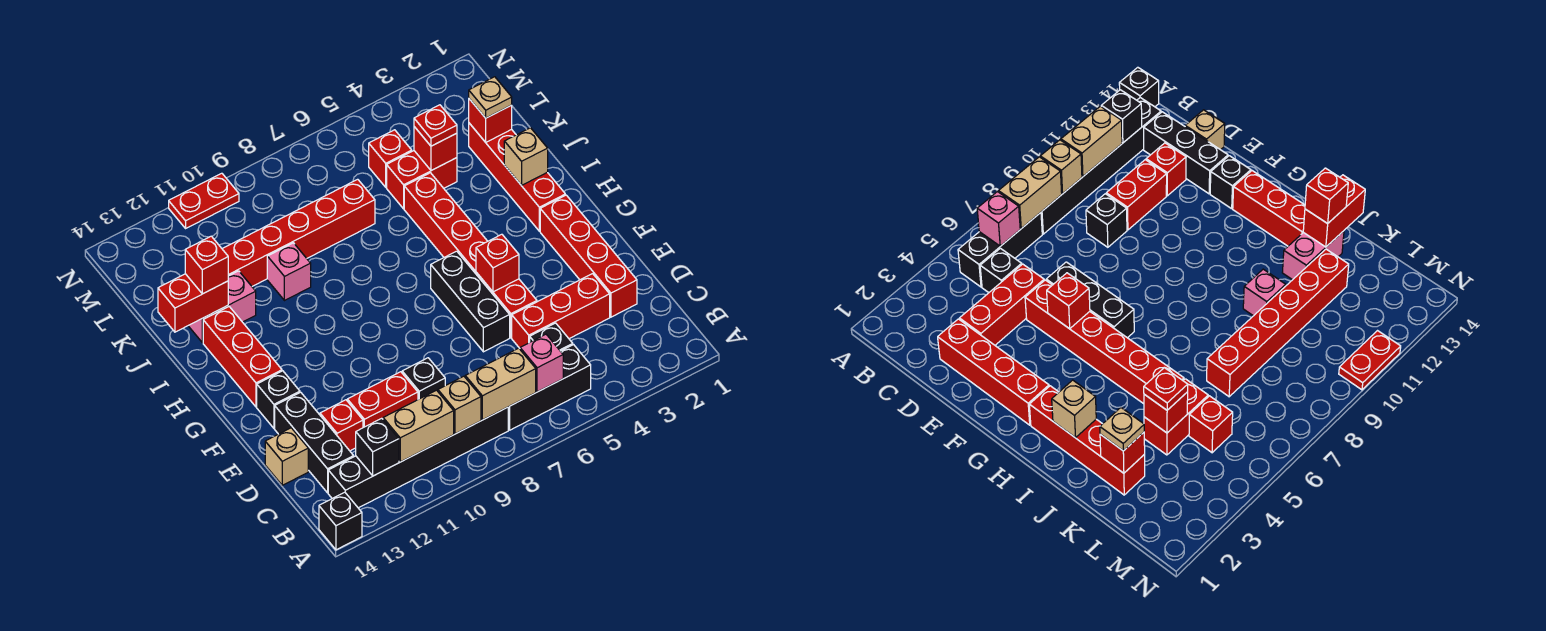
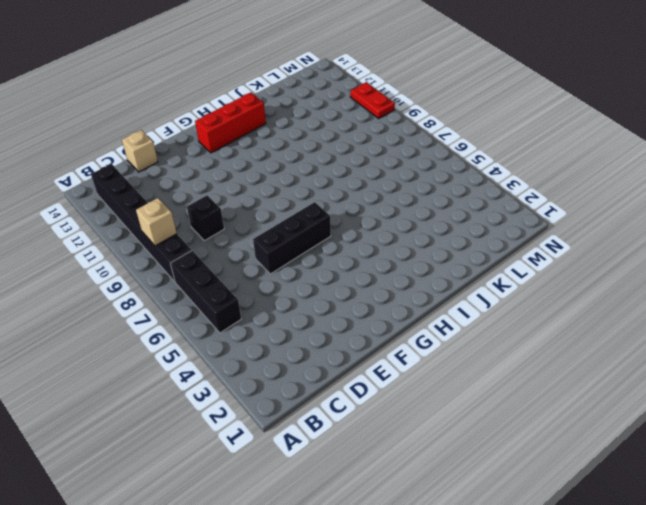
none -> black brick A14 level 1
none -> black brick C5 level 1
none -> black brick C13:E13 level 1
none -> red brick D2:G2 level 1

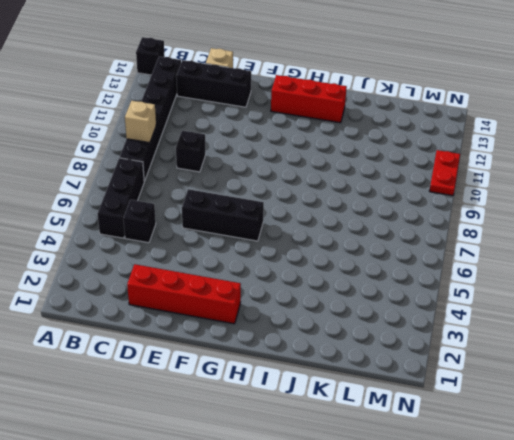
none -> red brick D3:D5 level 1
none -> red brick D10:D11 level 1
none -> red brick D12 level 1
none -> red brick E5:J5 level 1

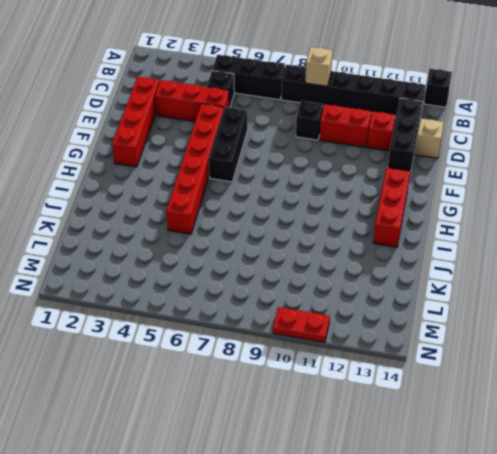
none -> black brick F13 level 1
none -> red brick H2:K2 level 1
none -> pink brick J10 level 1
none -> pink brick J12:J13 level 1

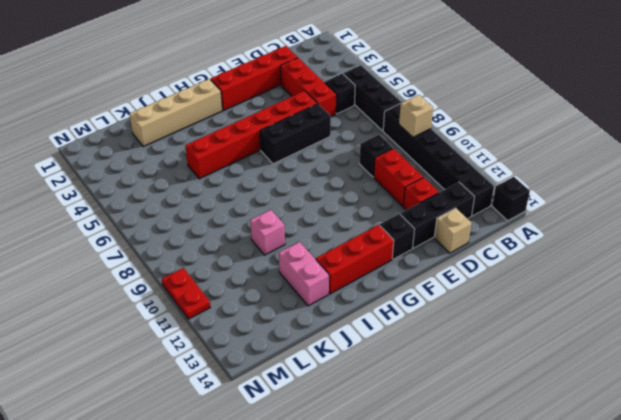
tan brick H2:K2 level 1 -> red brick H2:K2 level 1
none -> red brick K4:K5 level 1
none -> red brick K7:K12 level 1
none -> red brick L5 level 1
none -> pink brick B6 level 2

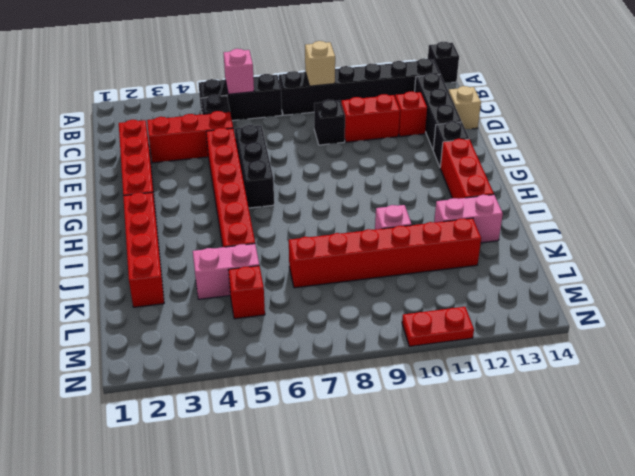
pink brick K4:K5 level 1 -> red brick K4:K5 level 1
none -> tan brick B7:B8 level 2
none -> tan brick B10:B11 level 2
none -> black brick B12 level 2
none -> red brick F5 level 2

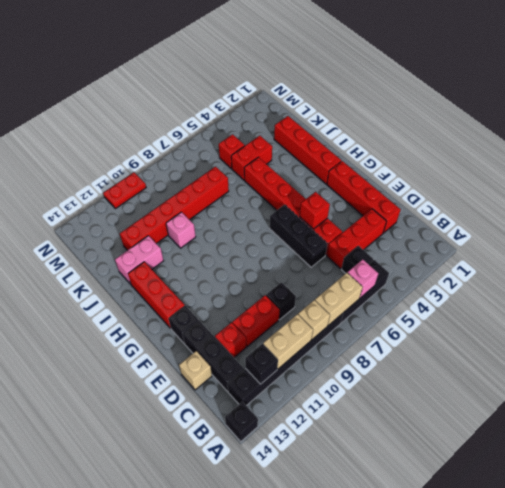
none -> tan brick I2 level 2
none -> red brick J13:J14 level 2
none -> red brick K2 level 2
none -> red brick K4 level 2

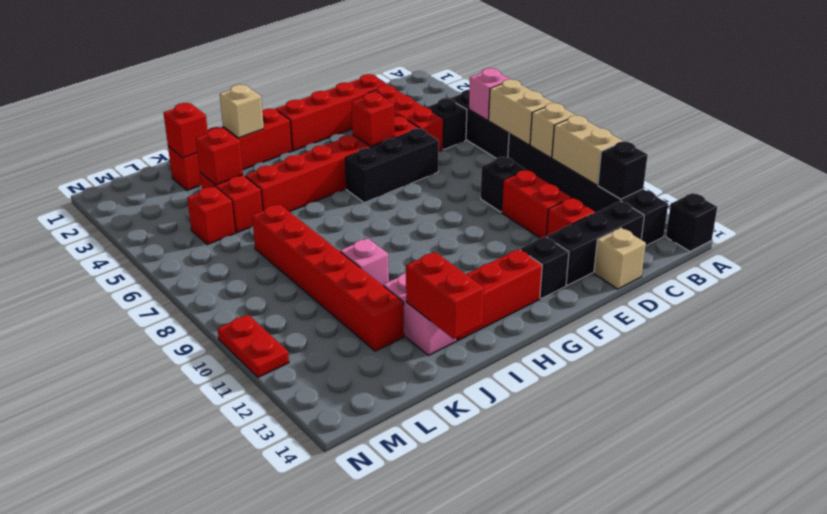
none -> red brick J13 level 3
none -> tan plate K2 level 3
none -> red plate K4 level 3

